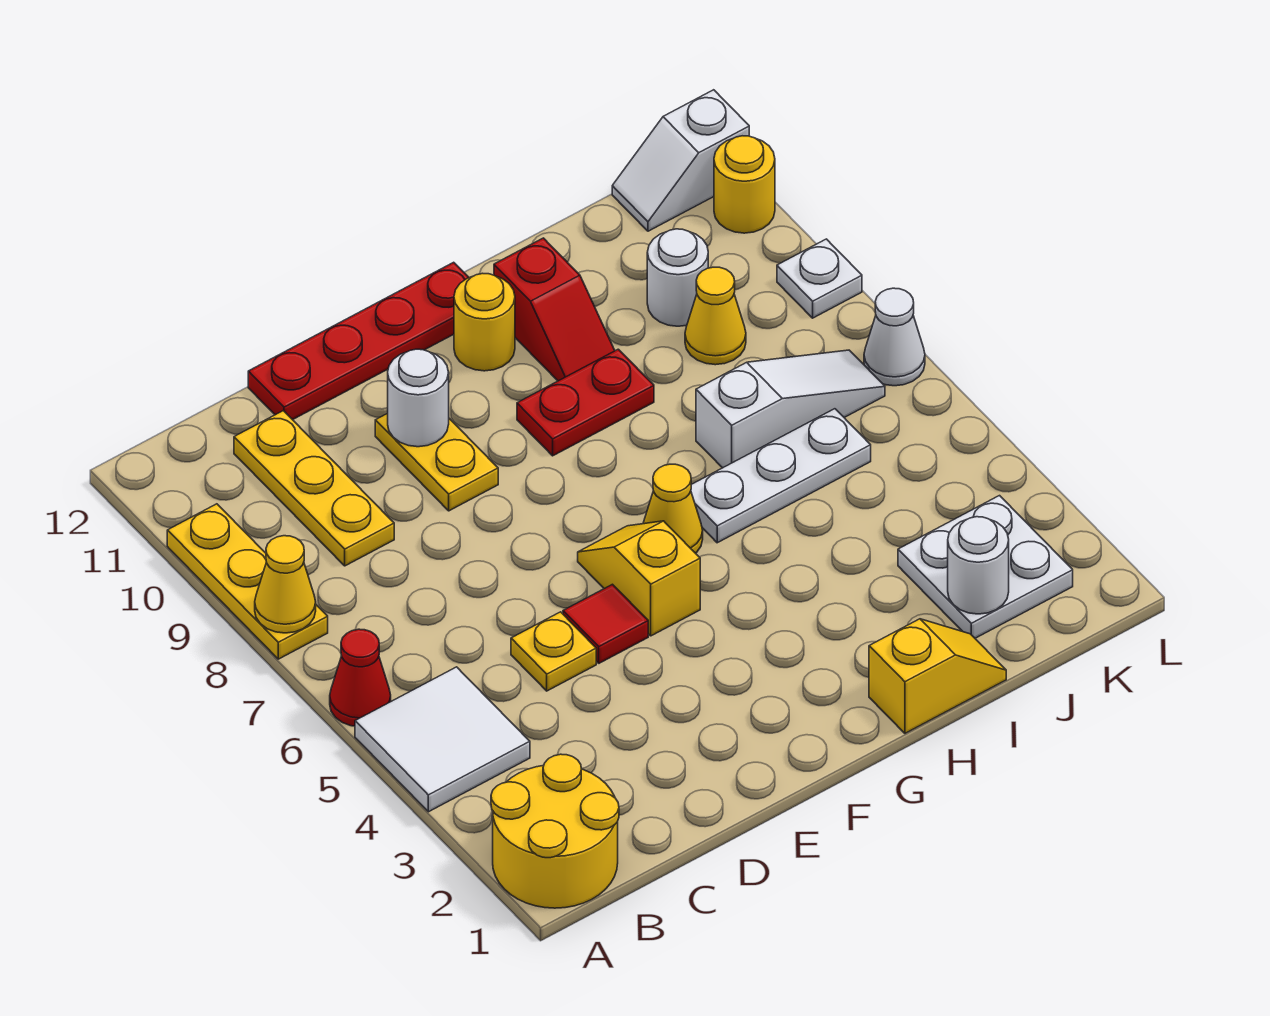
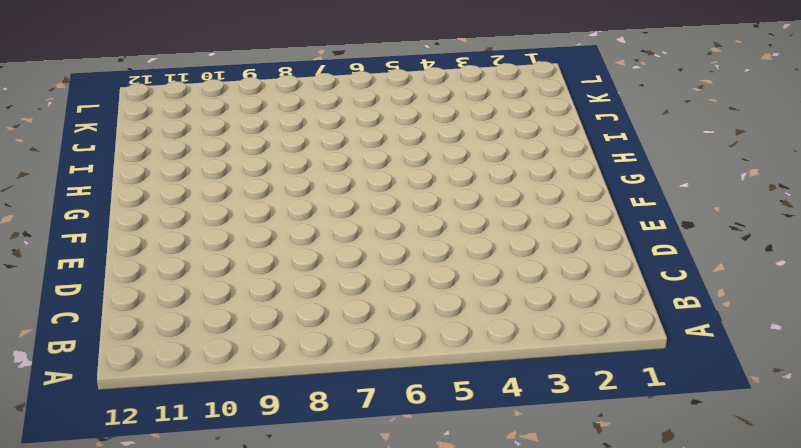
none -> yellow round brick A1:B2 level 1
none -> white tile A4:B5 level 1
none -> red cone A6 level 1

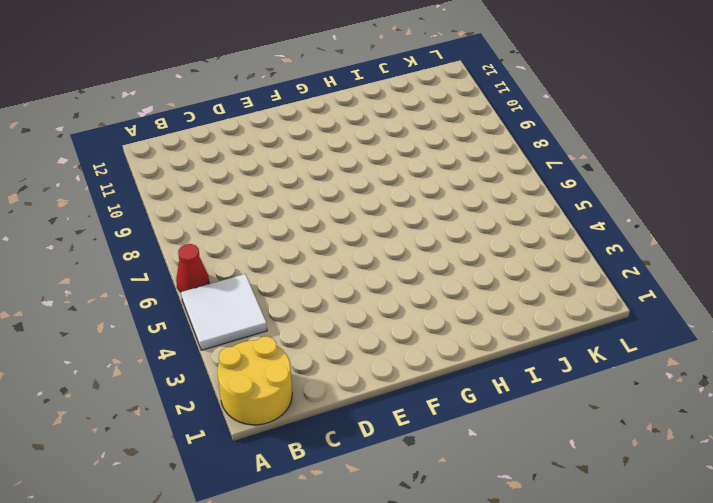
none -> yellow plate A8:A10 level 1
none -> yellow plate C9:C11 level 1
none -> yellow plate D5 level 1

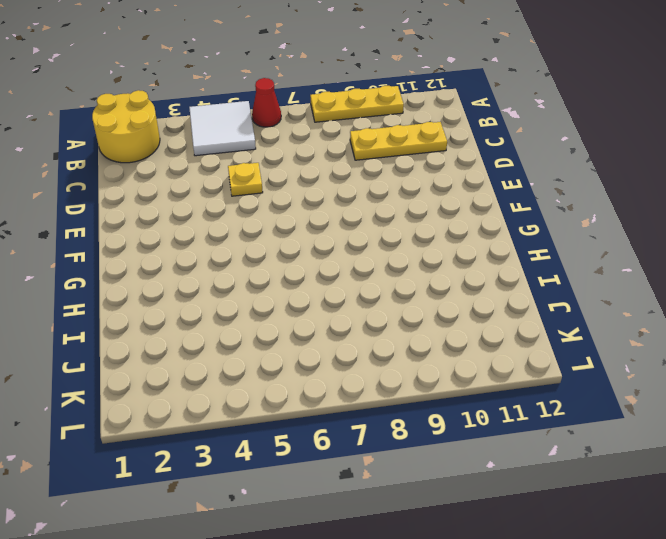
none -> red plate D12:G12 level 1
none -> red tile E5 level 1
none -> yellow plate E9:E10 level 1

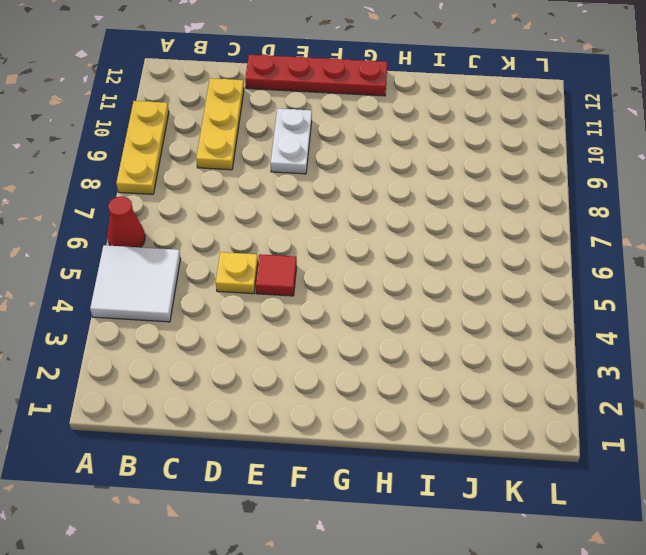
white plate E9:E10 level 1 -> yellow plate E9:E10 level 1
none -> yellow round brick A1:B2 level 1
none -> yellow slope F5:F6 level 1 top 5
none -> yellow cone G6 level 1

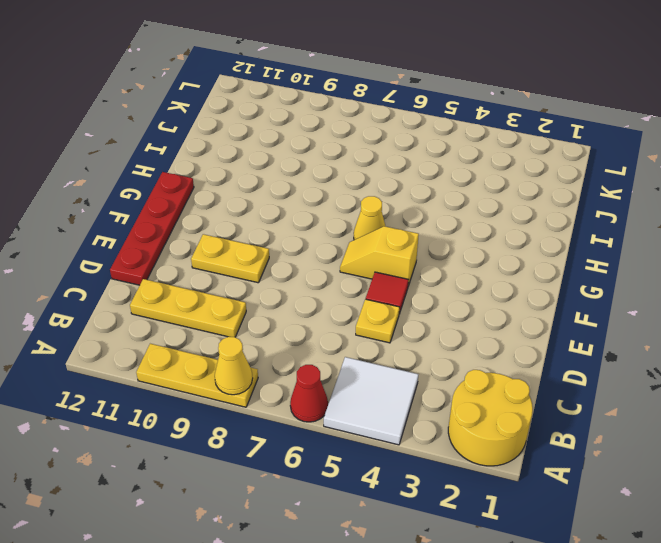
none -> red plate G9:H9 level 1
none -> yellow round brick G11 level 1
none -> yellow slope H1:I1 level 1 top H

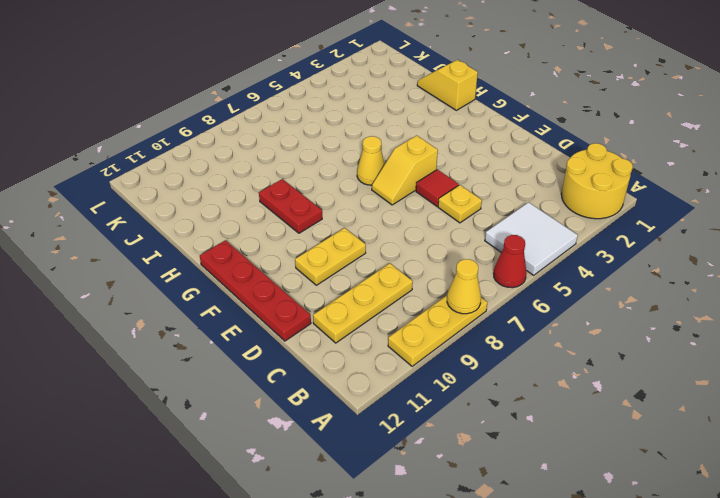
none -> yellow round brick G11 level 1
none -> white plate H6:J6 level 1
none -> red slope H10:H11 level 1 top 11

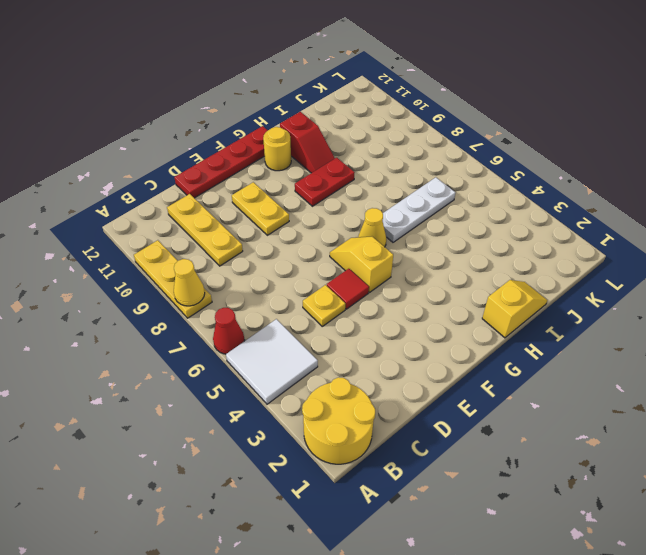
none -> white slope I7:K7 level 1 top I
none -> white plate J2:K3 level 1
none -> yellow cone J9 level 1

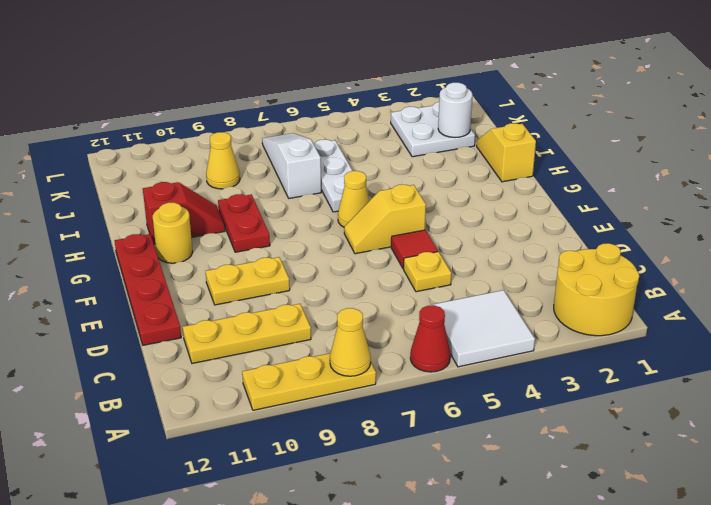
none -> white round brick J10 level 1
none -> white slope K12:L12 level 1 top L
none -> white cone L7 level 1

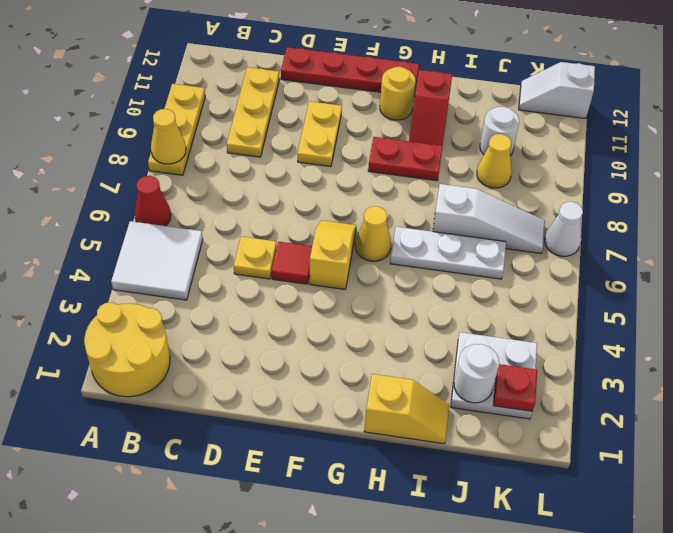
red plate K2 level 2 -> none
none -> white plate L9 level 1
none -> yellow round brick L11 level 1
none -> white round brick E10 level 2

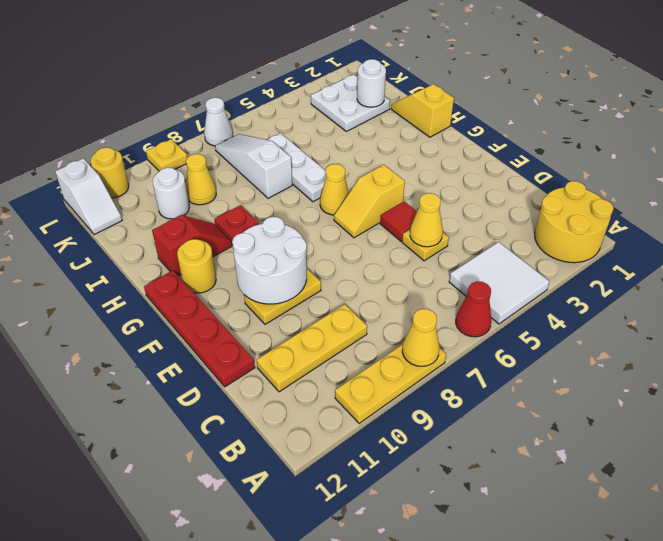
yellow cone D5 level 2 -> none
white round brick E9:F10 level 2 -> white round brick E10 level 2
yellow plate L9 level 1 -> white plate L9 level 1

